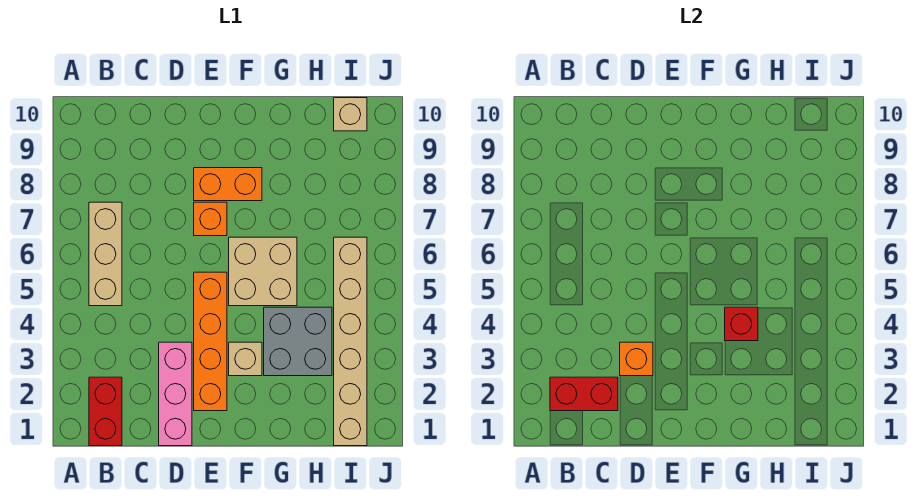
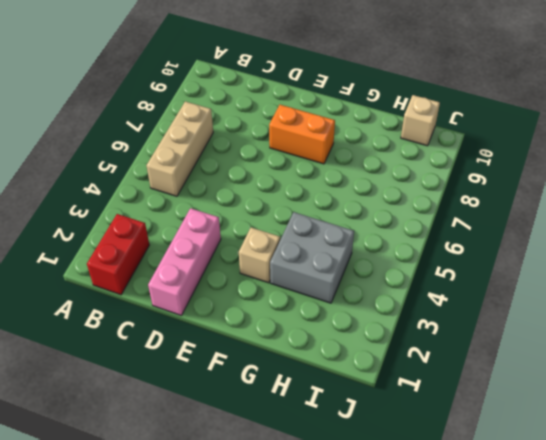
none -> orange brick E2:E5 level 1
none -> orange brick E7 level 1
none -> tan brick F5:G6 level 1

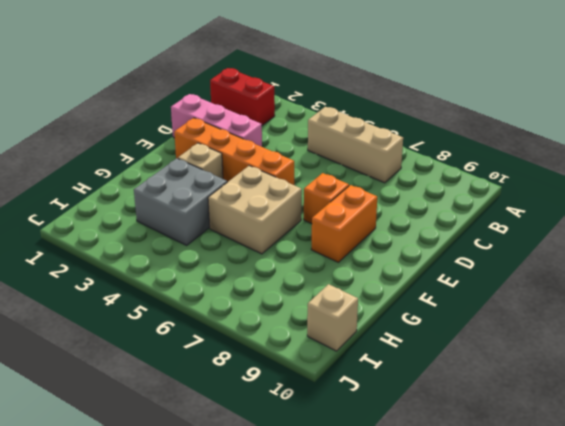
none -> tan brick I1:I6 level 1
none -> red brick B2:C2 level 2
none -> orange brick D3 level 2

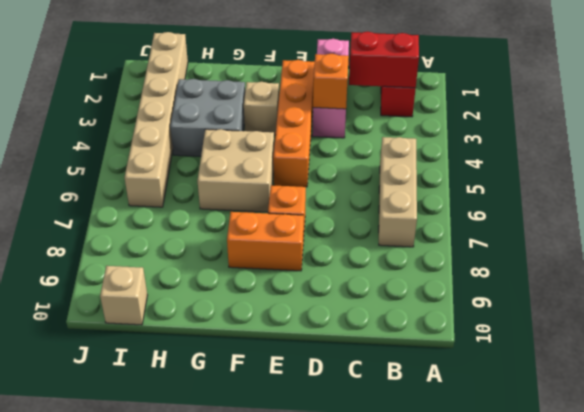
none -> red brick G4 level 2

